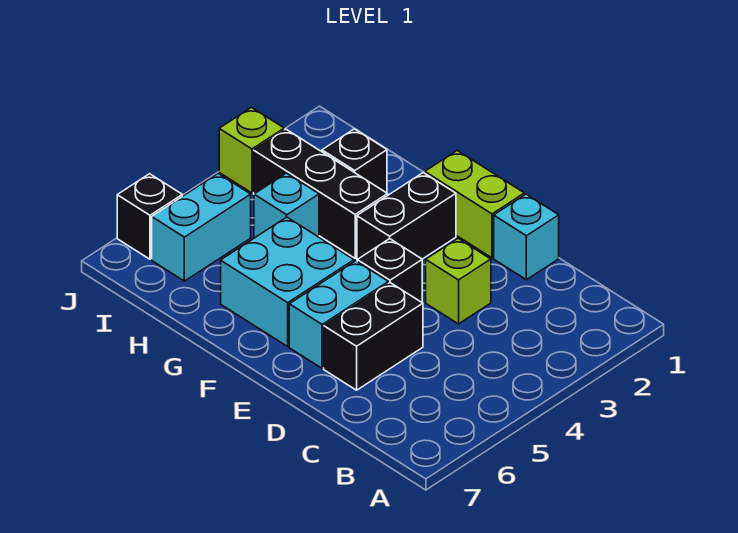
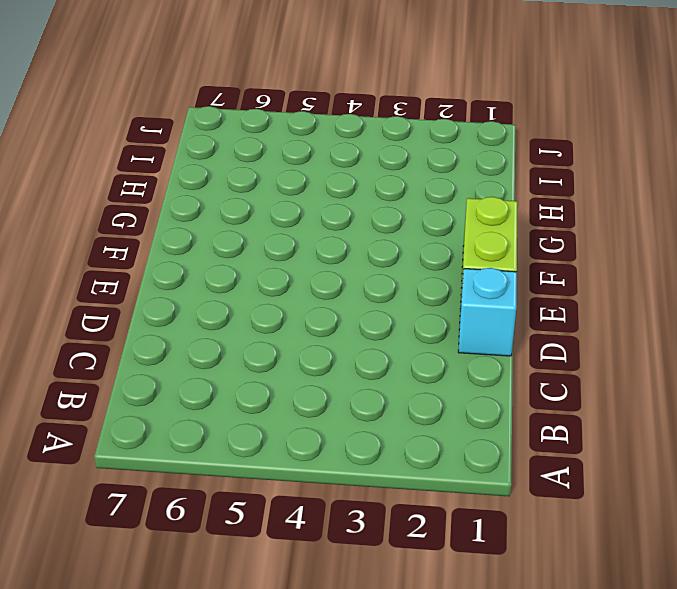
none -> lime brick D3 level 1
none -> black brick D5:D6 level 1
none -> black brick E4 level 1

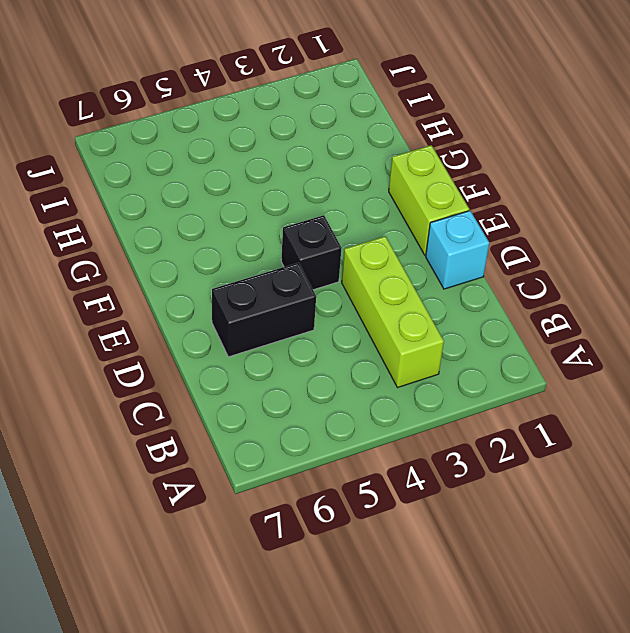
lime brick B3:D3 level 1 -> lime brick D3 level 1
none -> cyan brick E5:E6 level 1
none -> black brick F2:F3 level 1
none -> cyan brick F5:G6 level 1

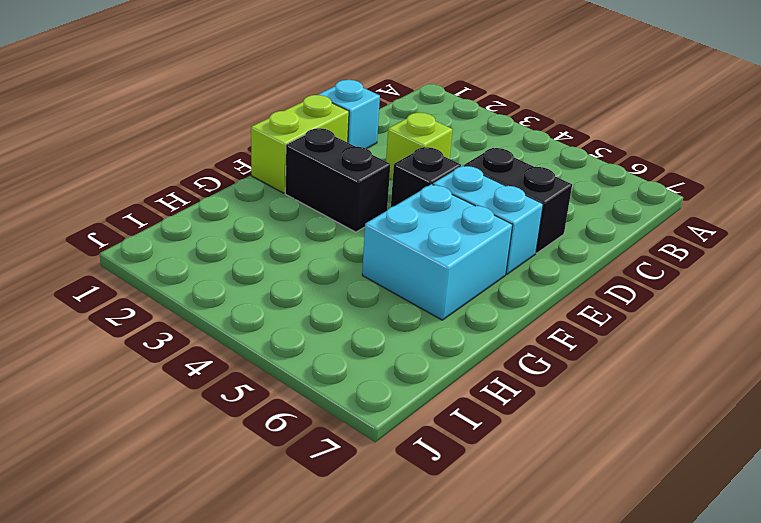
none -> black brick G3:I3 level 1
none -> black brick H2 level 1
none -> cyan brick H4 level 1

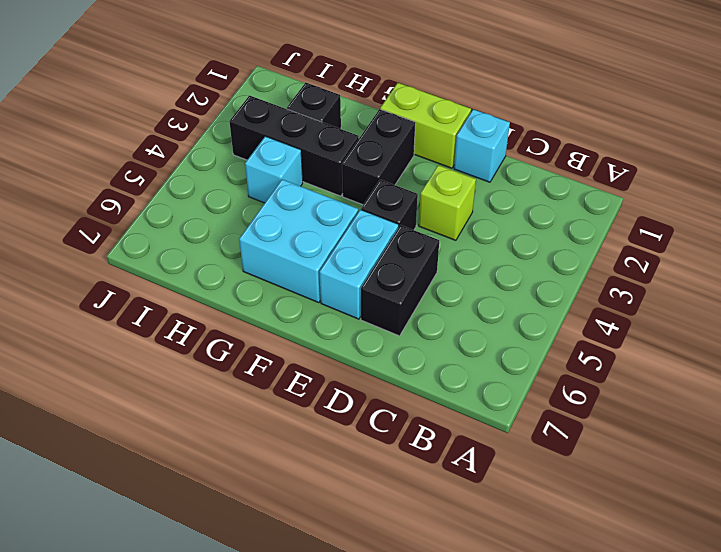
none -> cyan brick I5:I6 level 1
none -> lime brick J3 level 1
none -> black brick J6 level 1

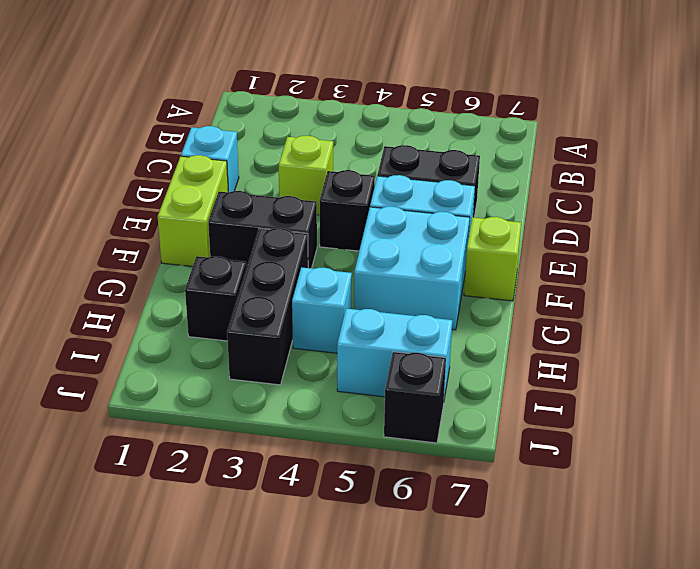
lime brick F7 level 1 -> lime brick J3 level 1

